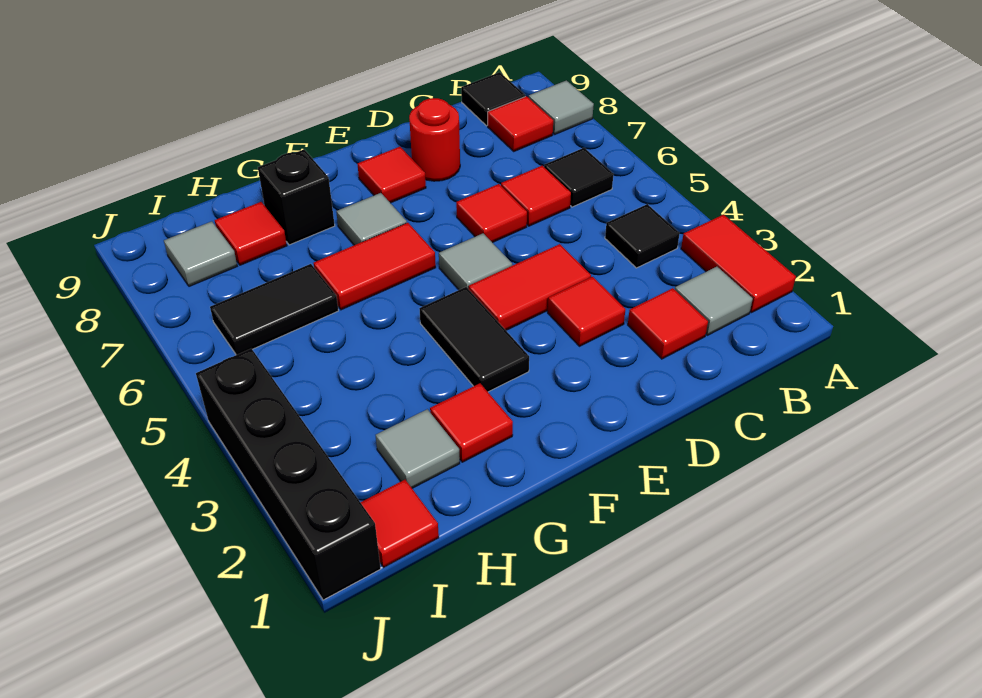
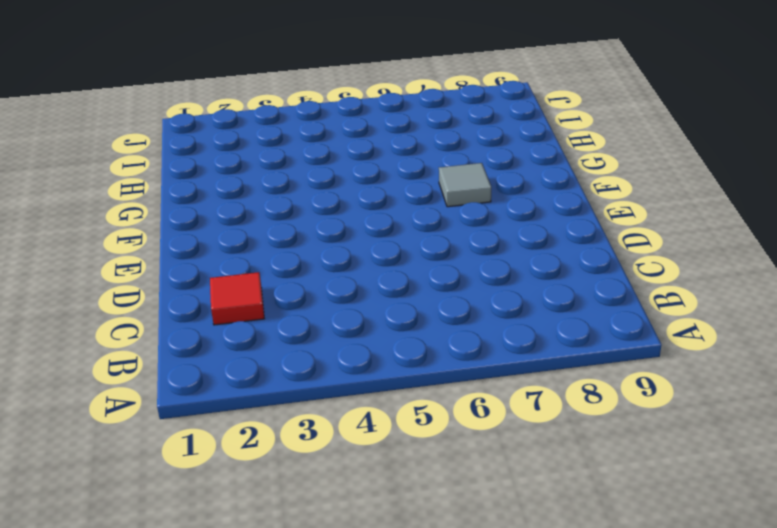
none -> red tile A2:A3 level 1
none -> grey tile A8 level 1
none -> grey tile B2 level 1

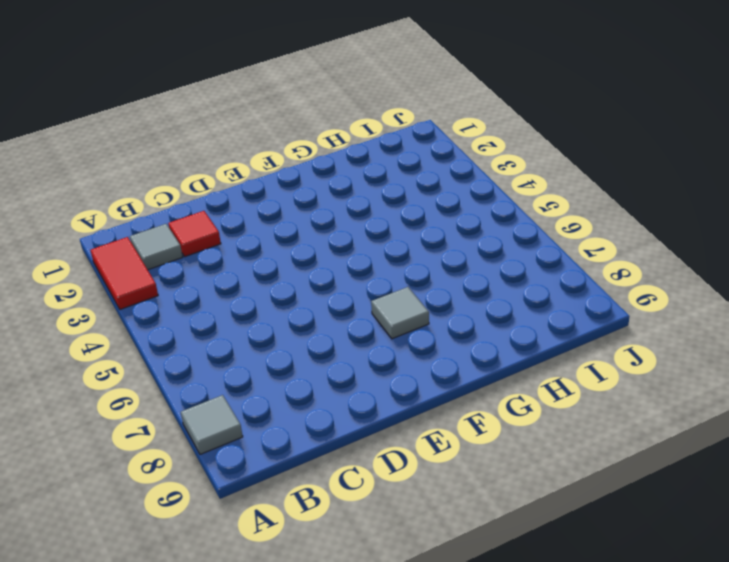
none -> black tile B4 level 1
none -> black tile B6 level 1
none -> red tile B8 level 1

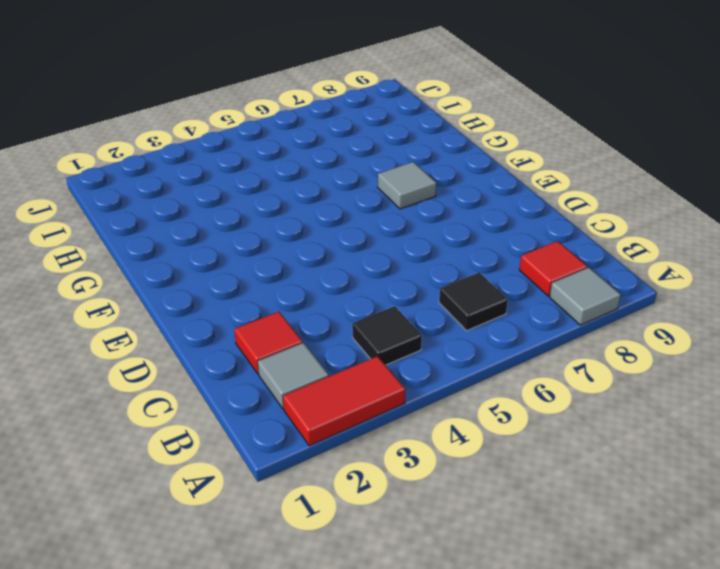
none -> black tile B9 level 1
none -> red tile C6 level 1
none -> red tile D3 level 1

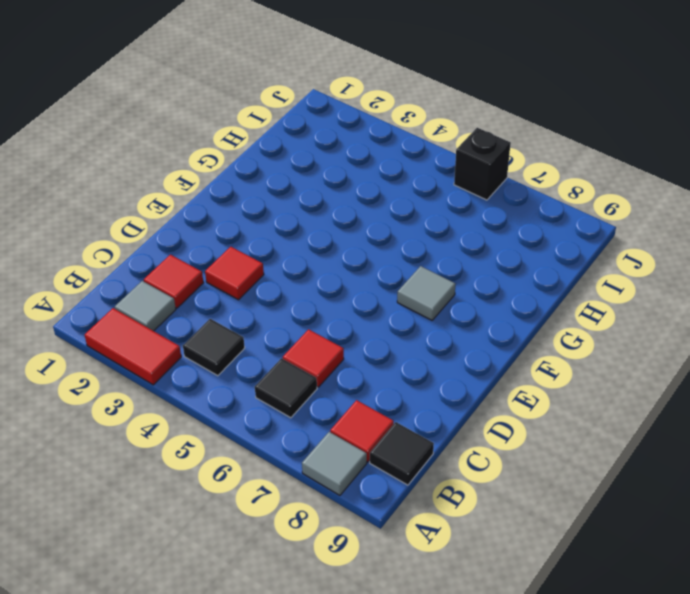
black brick J6 level 1 -> black brick G8 level 1
none -> red tile D4:E4 level 1
none -> red tile D6 level 1
none -> red round brick D8 level 1

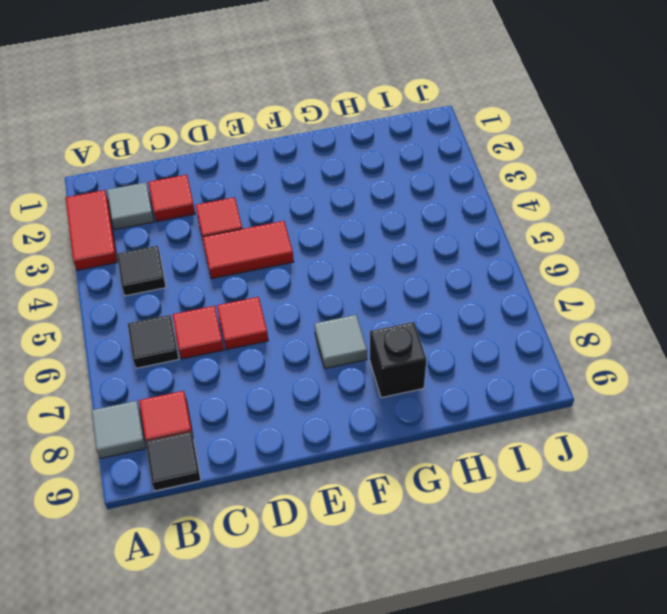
none -> red round brick D8 level 1
none -> grey tile E5 level 1
none -> red tile E8 level 1

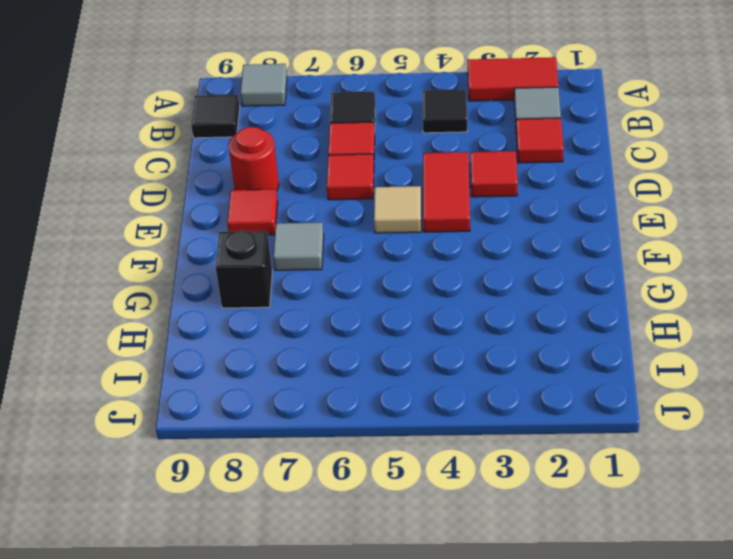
tan tile E5 level 1 -> grey tile E5 level 1
none -> red tile B8 level 1
none -> black tile F3:F4 level 1
none -> red tile F6:G6 level 1

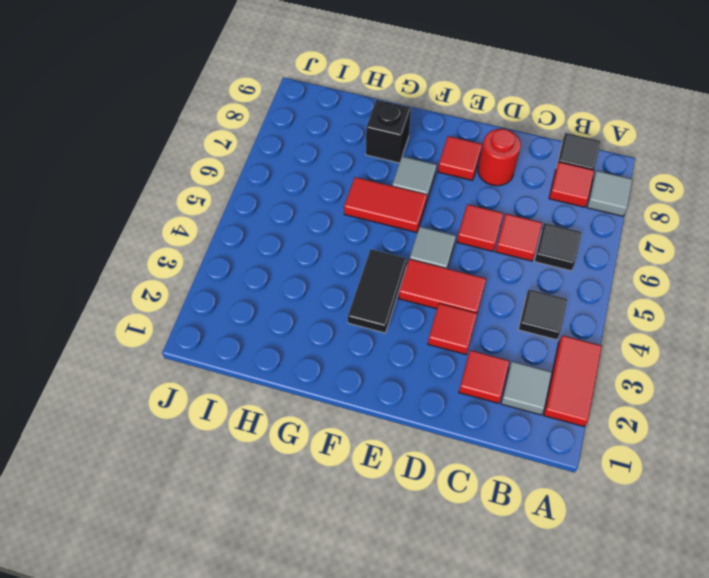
none -> red tile G2 level 1
none -> grey tile H2 level 1
none -> black tile H6:I6 level 1

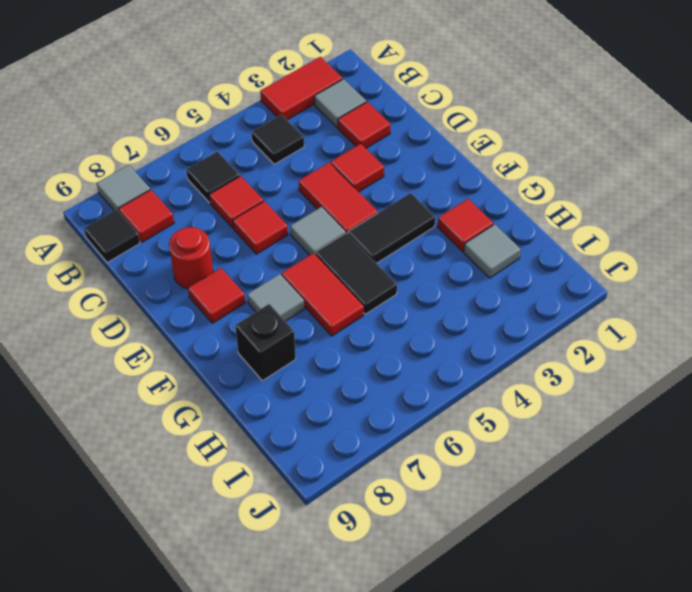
black tile F5:G5 level 1 -> black tile H6:I6 level 1
none -> red tile H8 level 1
none -> red tile I1 level 1
none -> grey tile I8 level 1

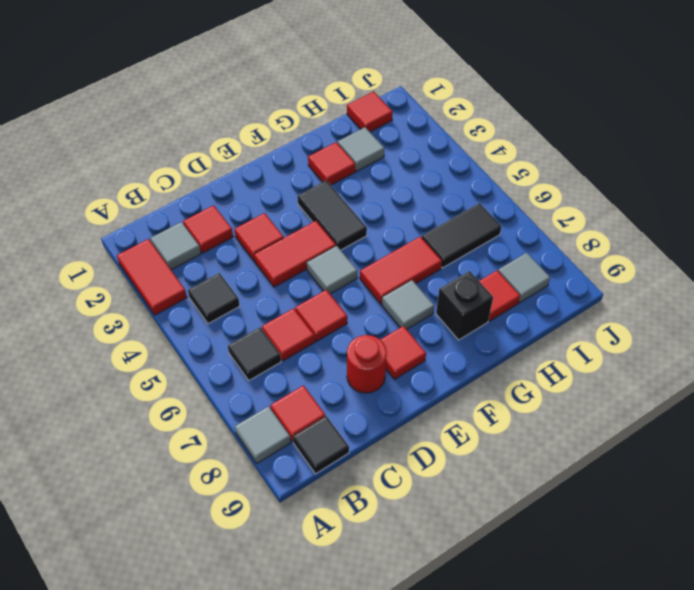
none -> black brick J1:J4 level 1

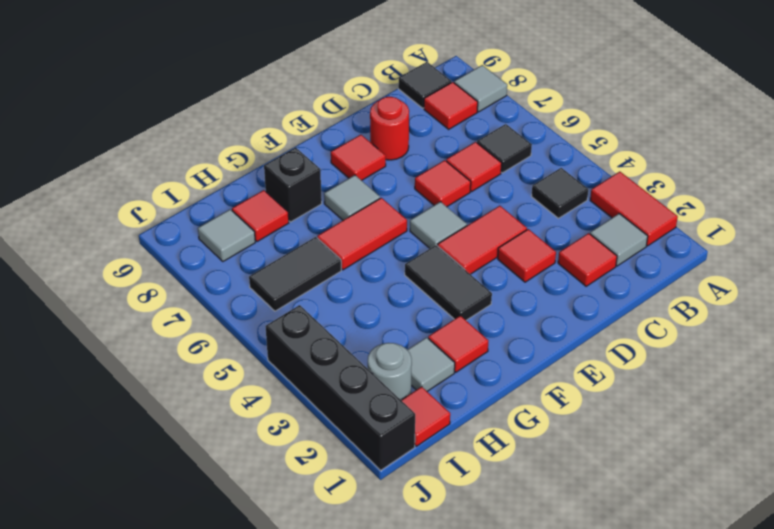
grey round brick I2 level 1 -> none

